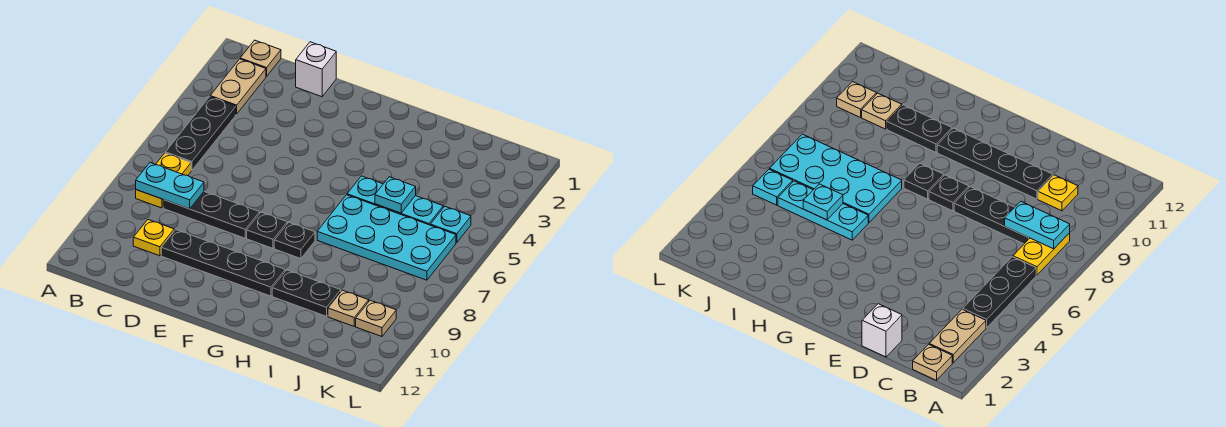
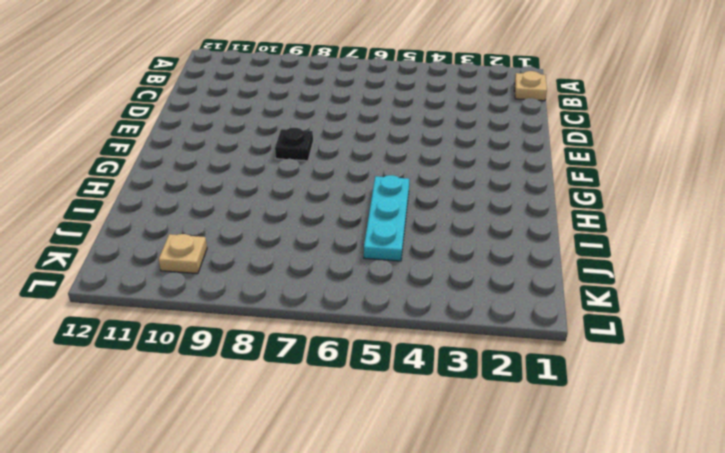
none -> tan plate B2:B3 level 1
none -> black plate B4:B6 level 1
none -> yellow plate B7:B8 level 1

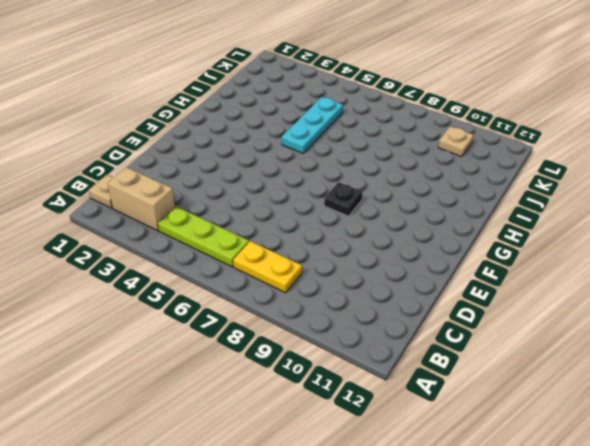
tan brick B2:B3 level 1 -> tan plate B2:B3 level 1
lime plate B4:B6 level 1 -> black plate B4:B6 level 1
none -> black plate C8:E8 level 1
none -> yellow plate C10 level 1
none -> white brick D1 level 1

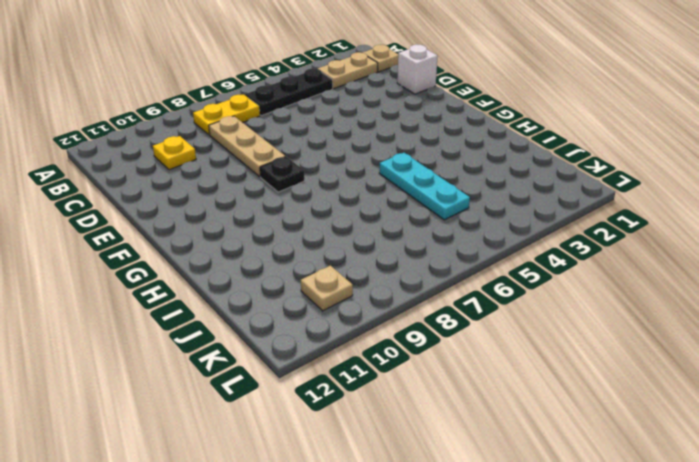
tan plate C8:E8 level 1 -> black plate C8:E8 level 1
none -> black plate D10:G10 level 1
none -> black plate G8 level 1
none -> cyan plate H6:K7 level 1

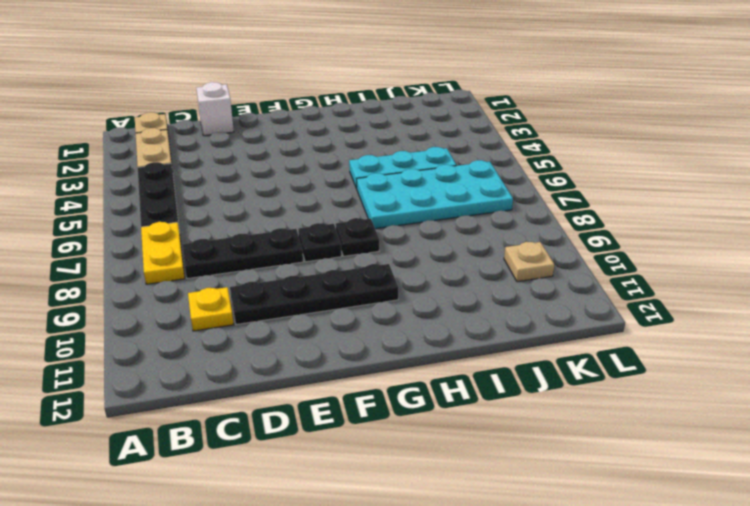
none -> black plate H10:I10 level 1
none -> tan plate J10 level 1
none -> cyan plate K5 level 1

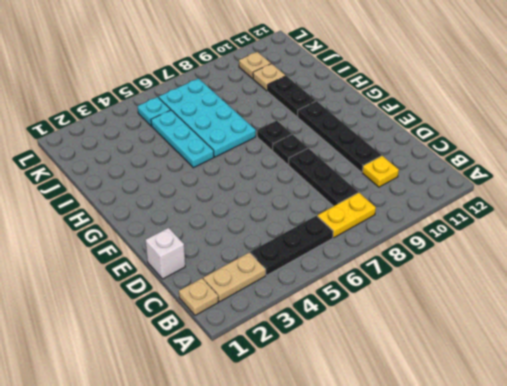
none -> cyan plate B8:C8 level 2
none -> cyan plate I5 level 2

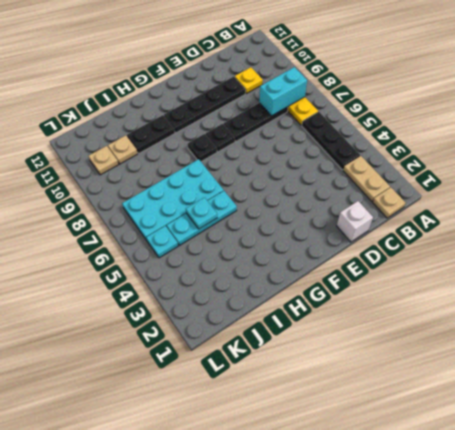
cyan brick B8:C8 level 2 -> cyan plate B8:C8 level 2

